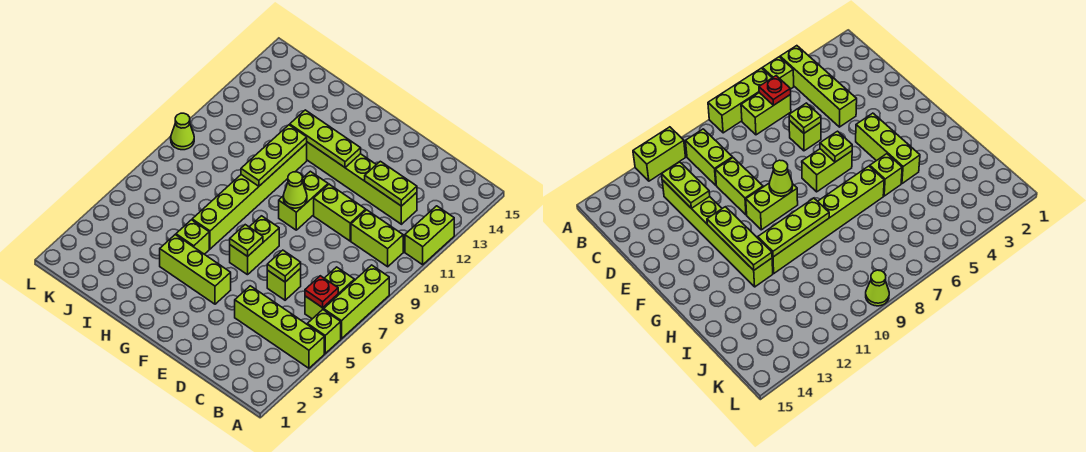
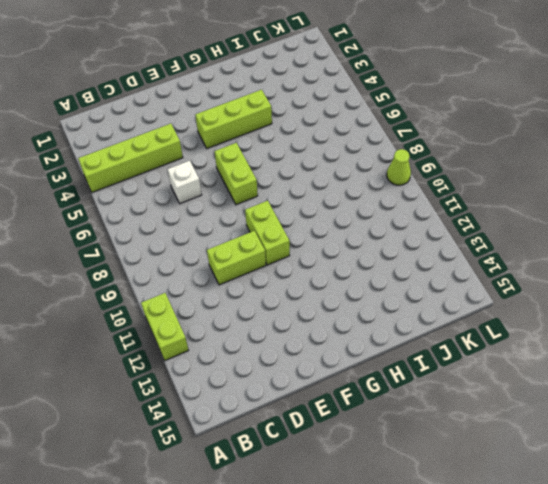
white brick D6 level 1 -> lime brick D6 level 1
none -> lime brick A5 level 1
none -> lime brick A6:A8 level 1
none -> lime brick B6:B7 level 1

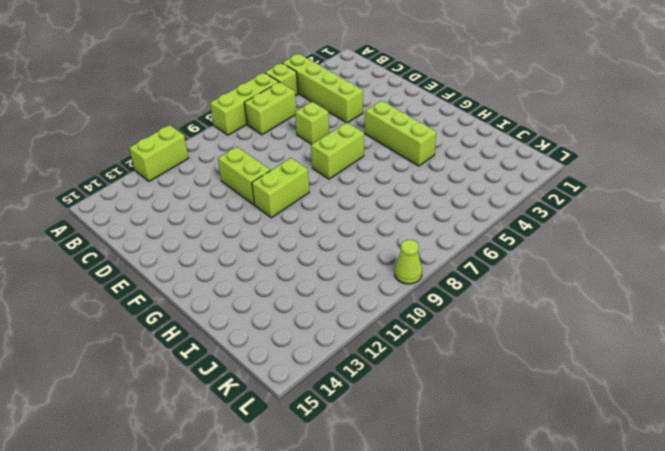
none -> lime brick B10:C10 level 1
none -> lime brick C12:H12 level 1
none -> lime brick H5 level 1

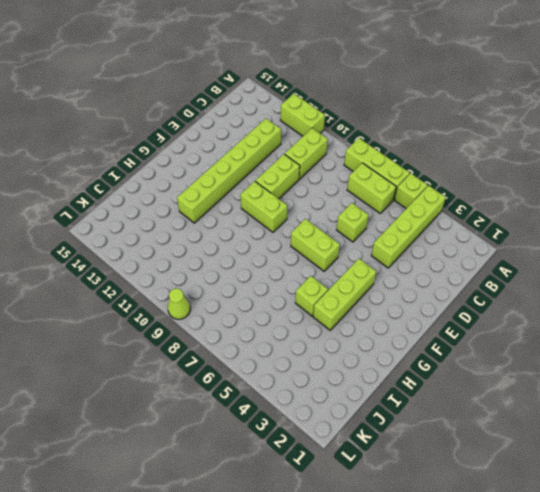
none -> lime brick H6:H11 level 1
none -> red plate B6 level 2
none -> lime plate C12:D12 level 2

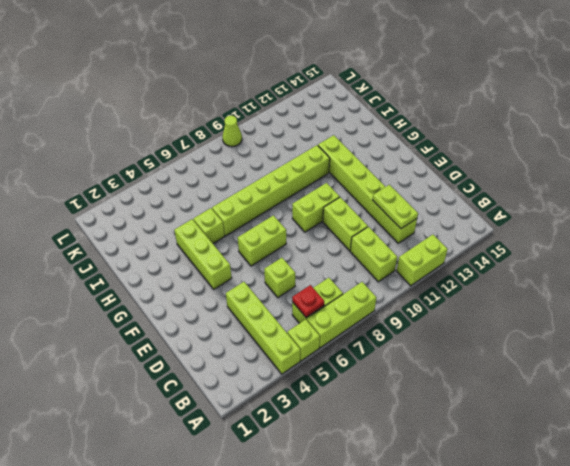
none -> lime plate D6 level 2
none -> lime plate F6 level 2
none -> lime cone F9 level 2

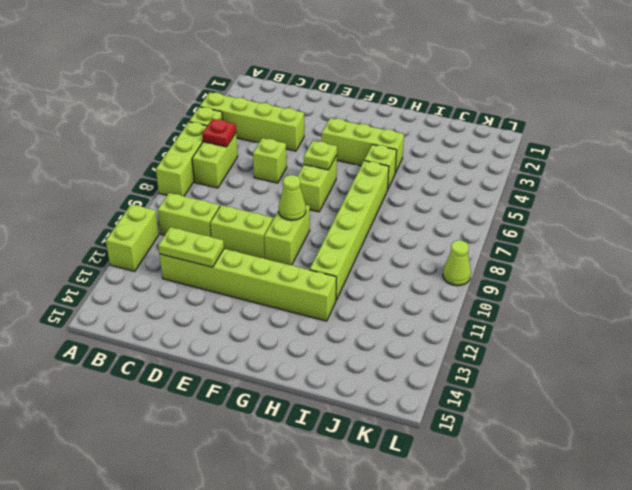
none -> lime plate D6 level 2
none -> lime plate F12:H12 level 2
none -> lime plate H9:H11 level 2

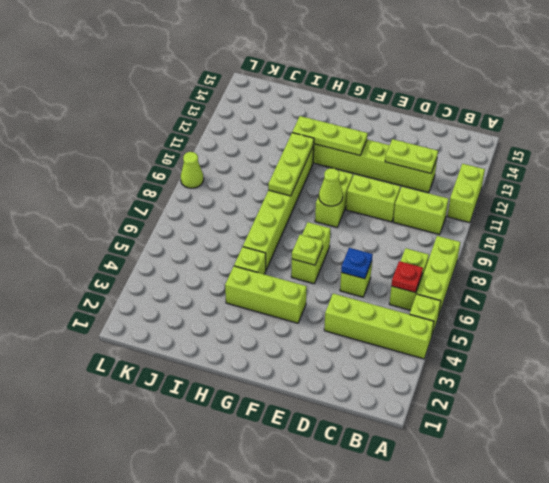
blue plate D6 level 2 -> lime plate D6 level 2

